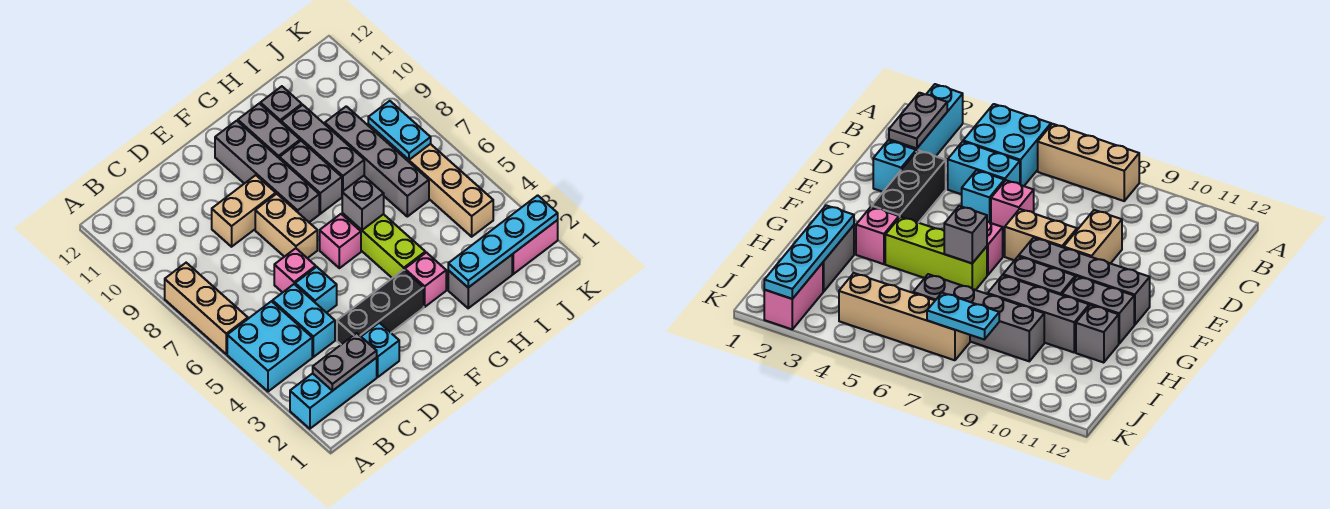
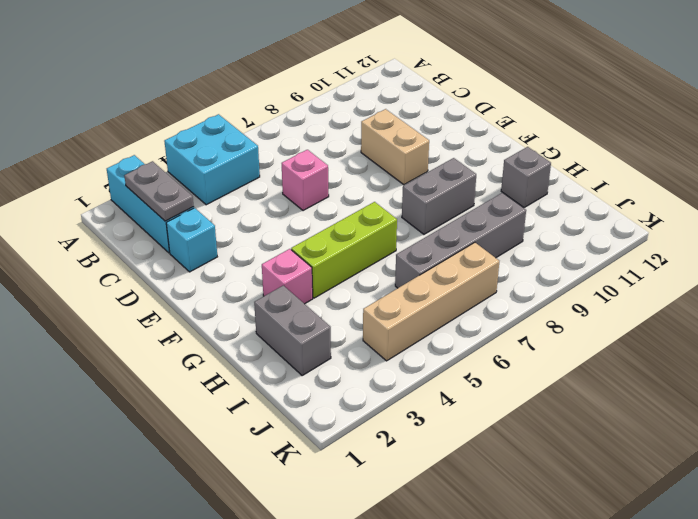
none -> tan brick A6:A8 level 1
none -> cyan brick C4:C5 level 1
none -> black brick D3:F3 level 1

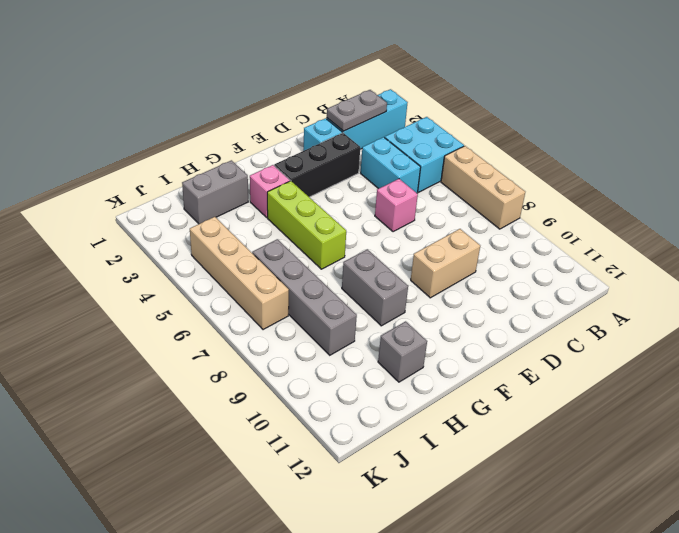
none -> cyan brick D5 level 1
none -> tan brick E7:E8 level 1
none -> pink brick F6 level 1

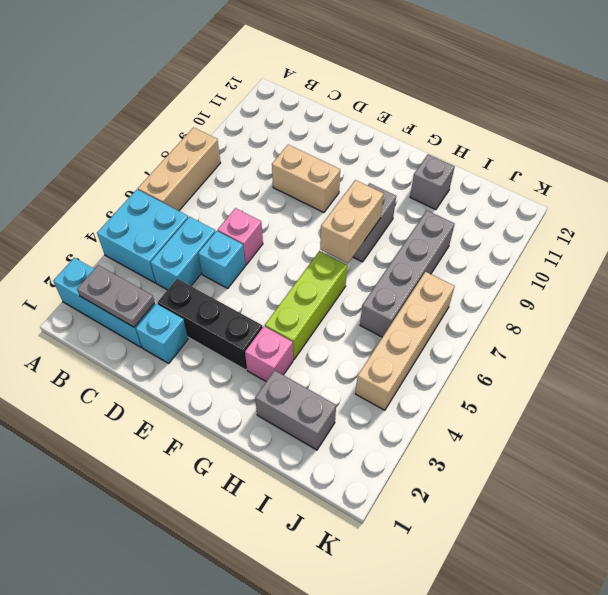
tan brick G7:G8 level 2 -> tan brick E7:E8 level 1
none -> pink brick F6 level 1
none -> grey brick F8:F11 level 1
none -> grey brick G10:G11 level 1

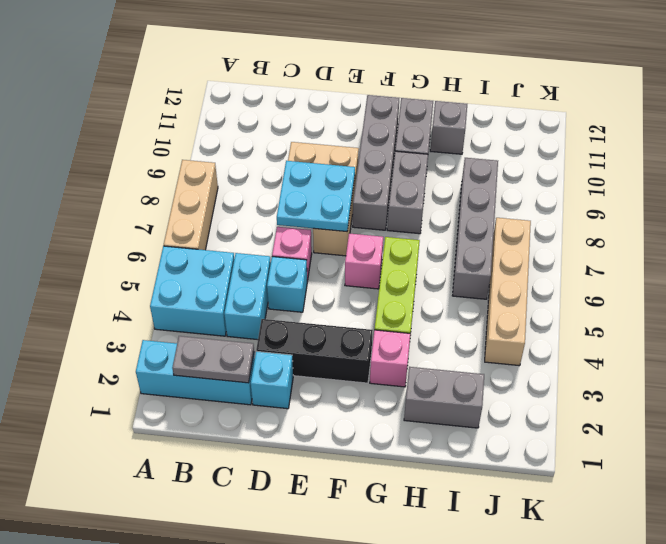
cyan plate D7:E8 level 2 -> none
none -> grey brick H8:H10 level 1
none -> pink brick J2:K2 level 1
none -> grey brick G6 level 2

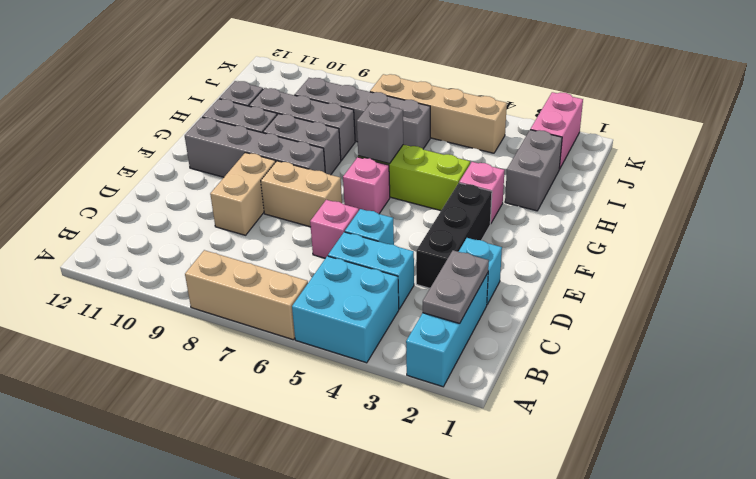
none -> cyan plate H2:K2 level 2
none -> cyan plate J7:J8 level 2

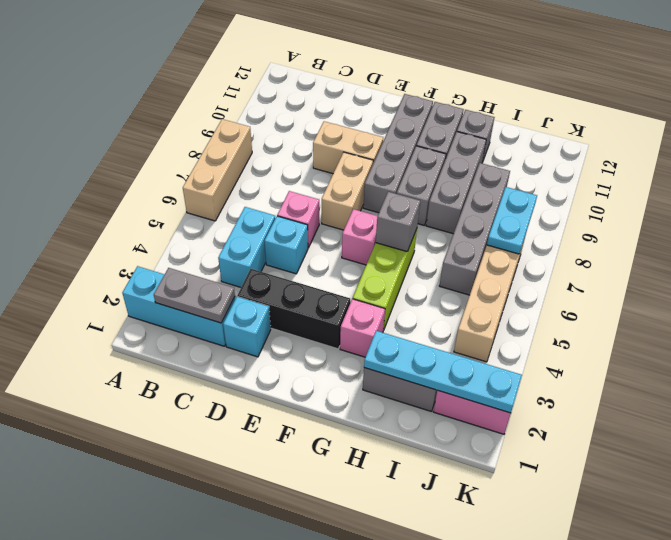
none -> cyan brick A4:B5 level 1

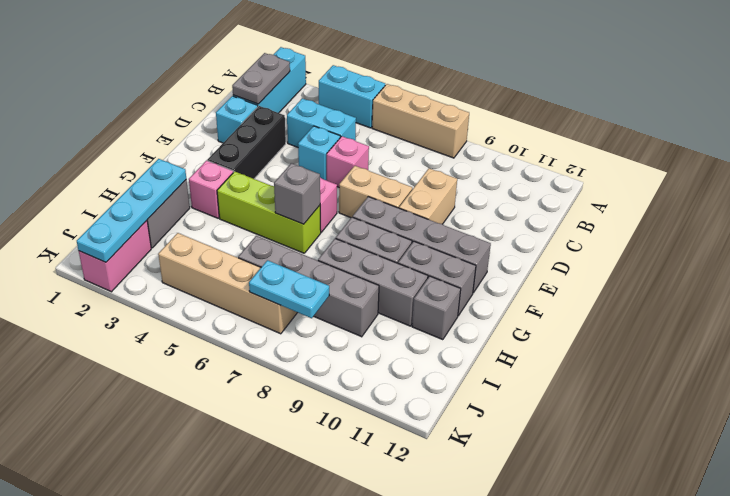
cyan brick A4:A5 level 1 -> cyan brick A4:B5 level 1

